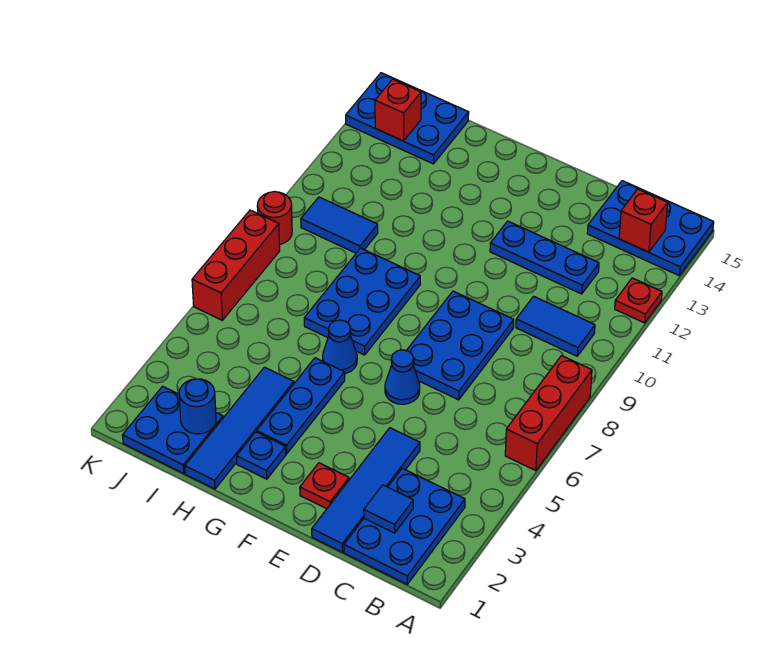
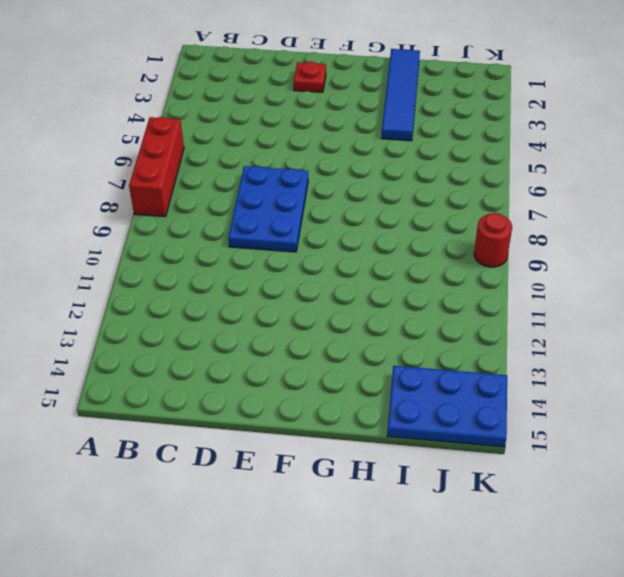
none -> red plate A12 level 1
none -> blue plate A14:C15 level 1
none -> blue plate B1:C3 level 1

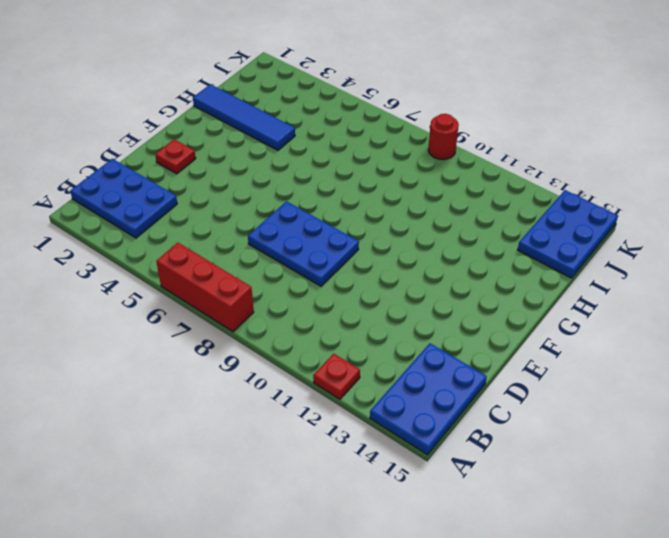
none -> blue tile B10:C10 level 1
none -> blue plate C12:E12 level 1
none -> blue tile D1:D4 level 1

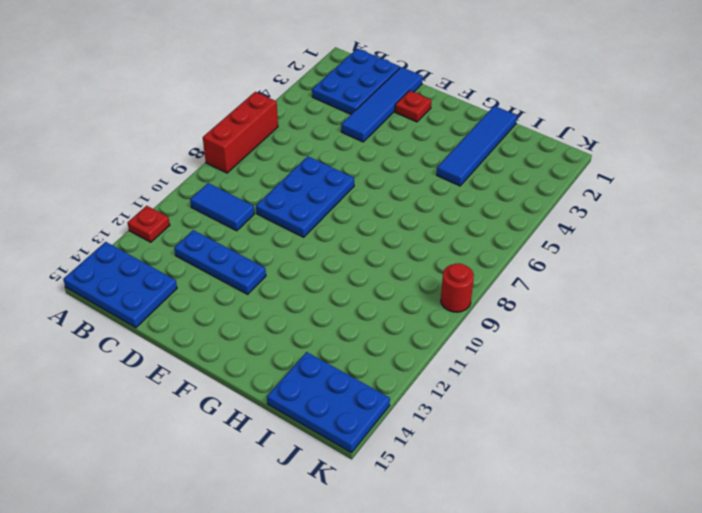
none -> blue cone E6 level 1
none -> blue plate G2 level 1
none -> blue plate G3:G5 level 1

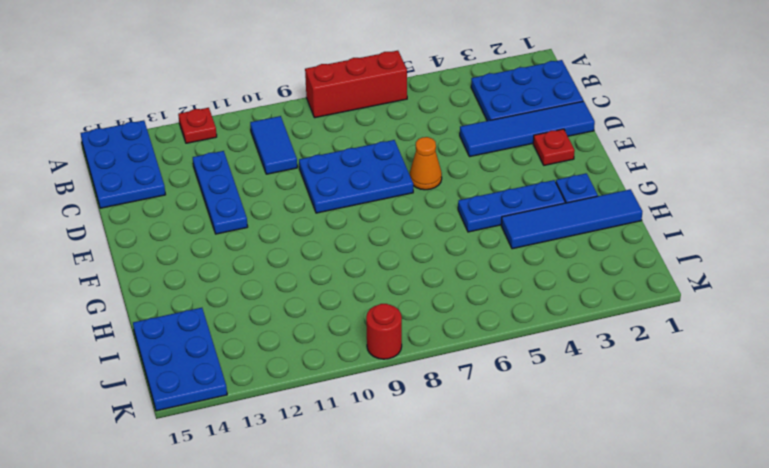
orange cone E6 level 1 -> blue cone E6 level 1
none -> blue cone G6 level 1
none -> blue plate G7:H9 level 1
none -> blue plate I1:J2 level 1

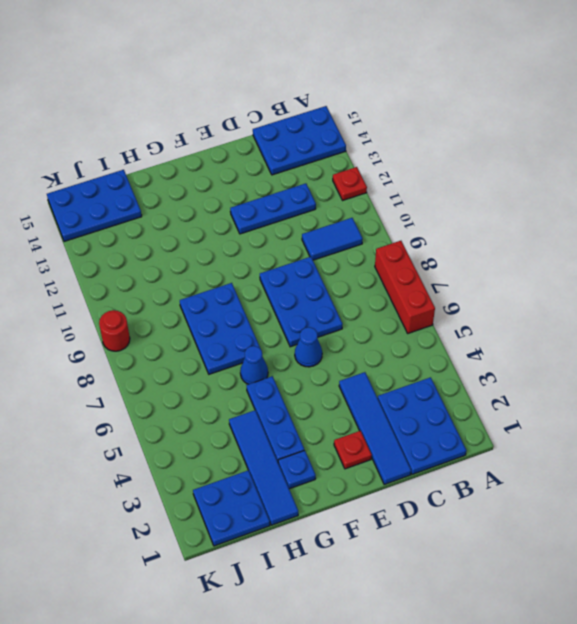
none -> blue tile I10:J10 level 1
none -> red brick K6:K8 level 1
none -> red brick B14 level 2

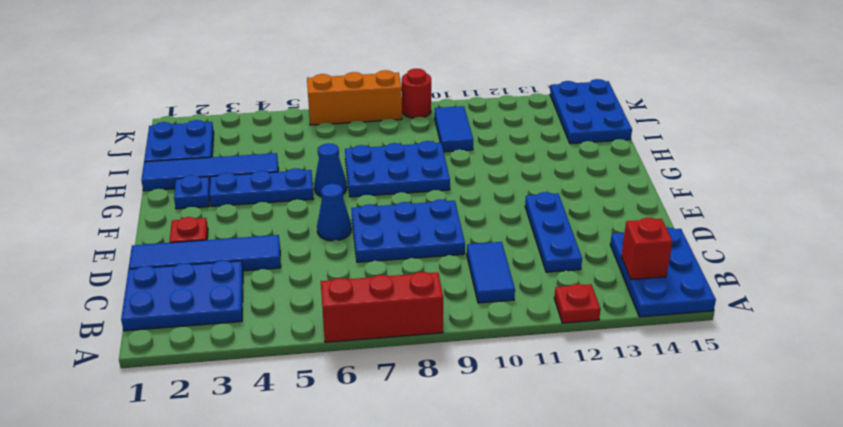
orange brick K6:K8 level 1 -> red brick K6:K8 level 1
none -> blue tile C2 level 2
none -> blue round brick I2 level 2
none -> red brick J14 level 2

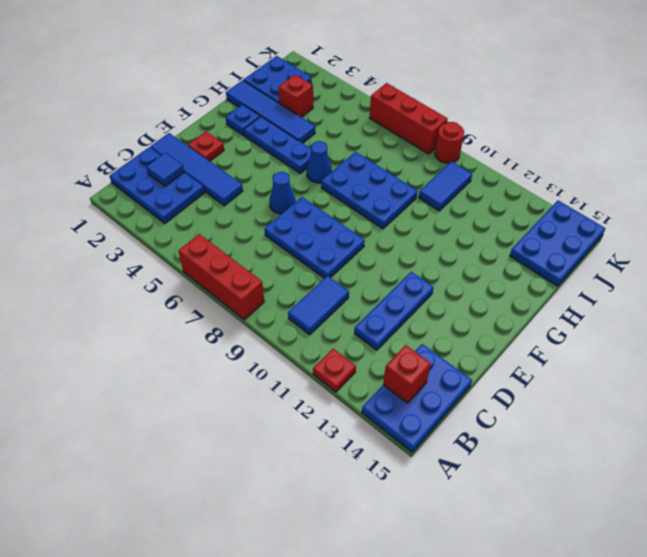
red brick I3 level 1 -> red brick J14 level 2
none -> blue round brick I2 level 2

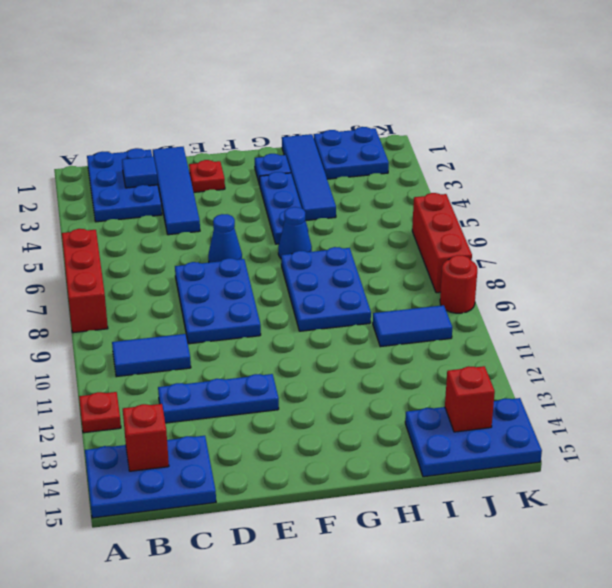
none -> blue round brick I2 level 2

